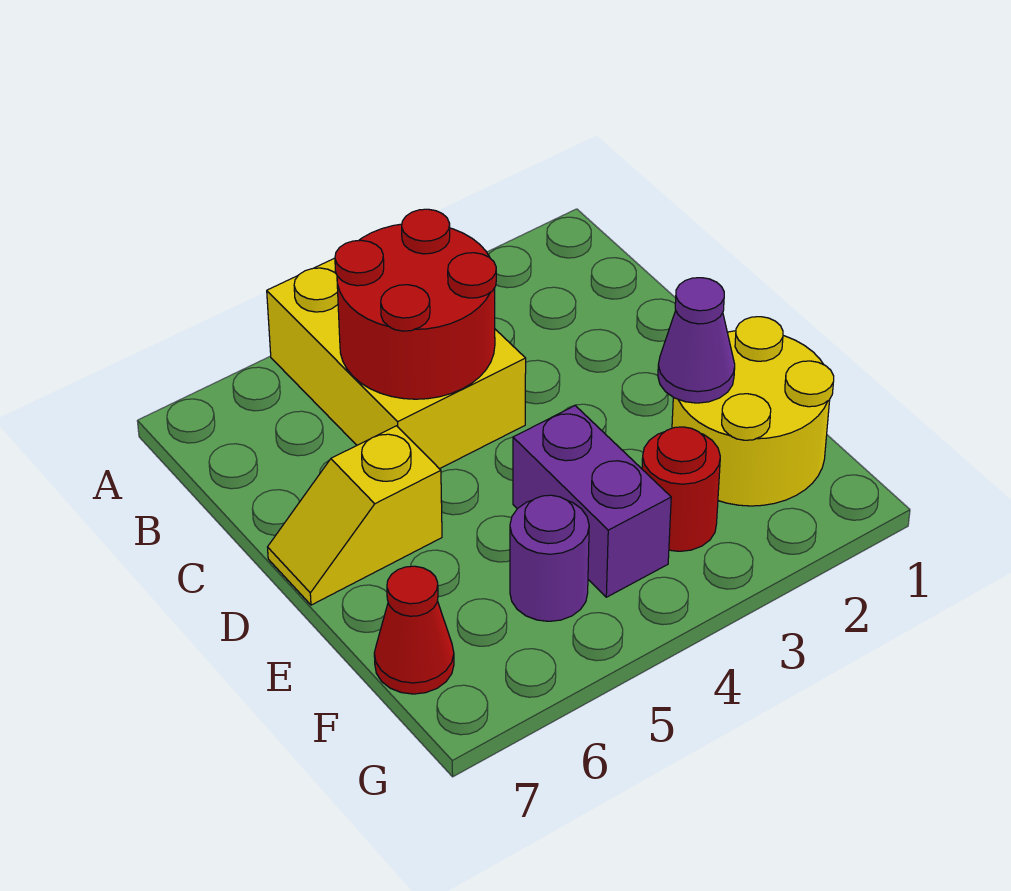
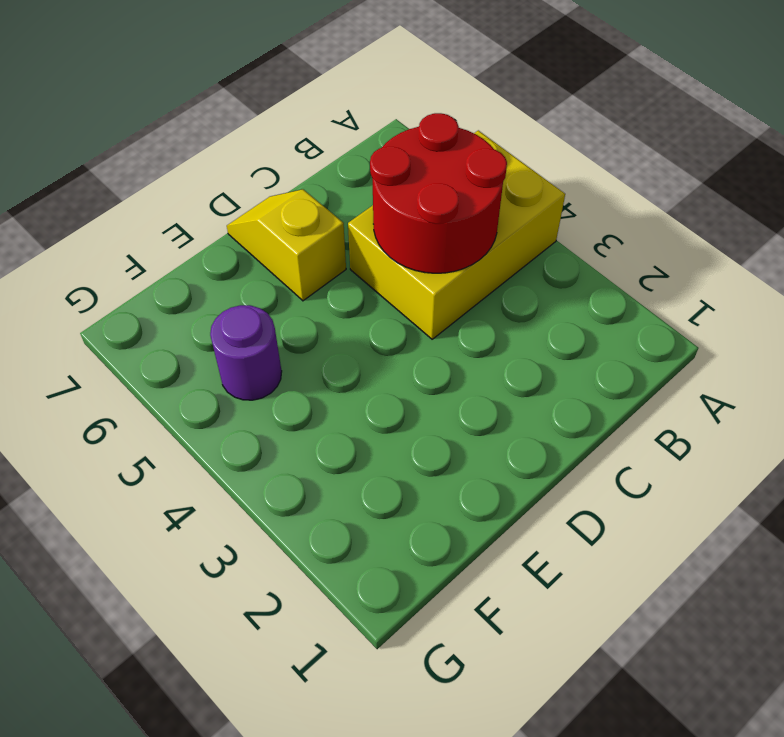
none -> yellow round brick E1:F2 level 1
none -> purple brick E4:F4 level 1

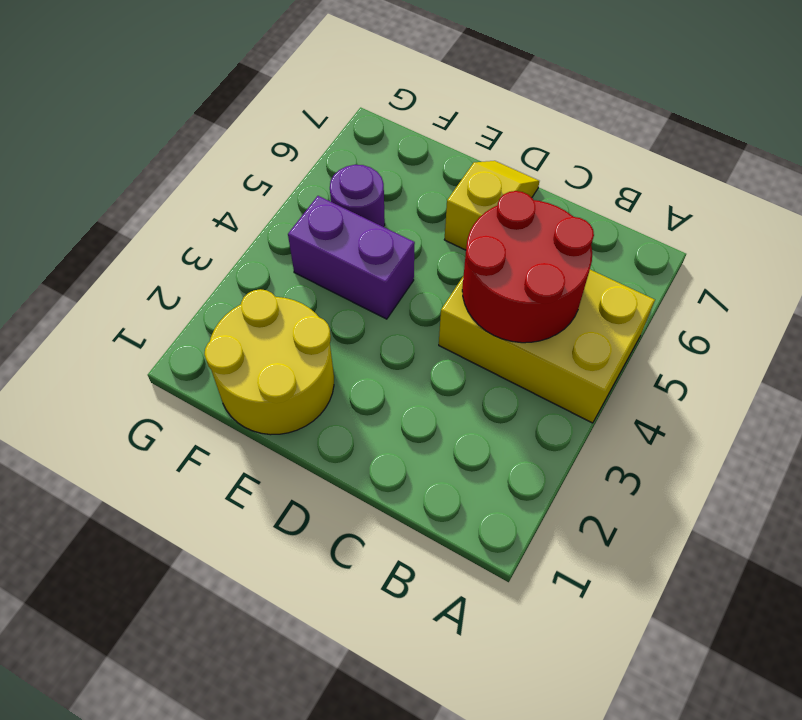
none -> red round brick F3 level 1
none -> red cone F7 level 1

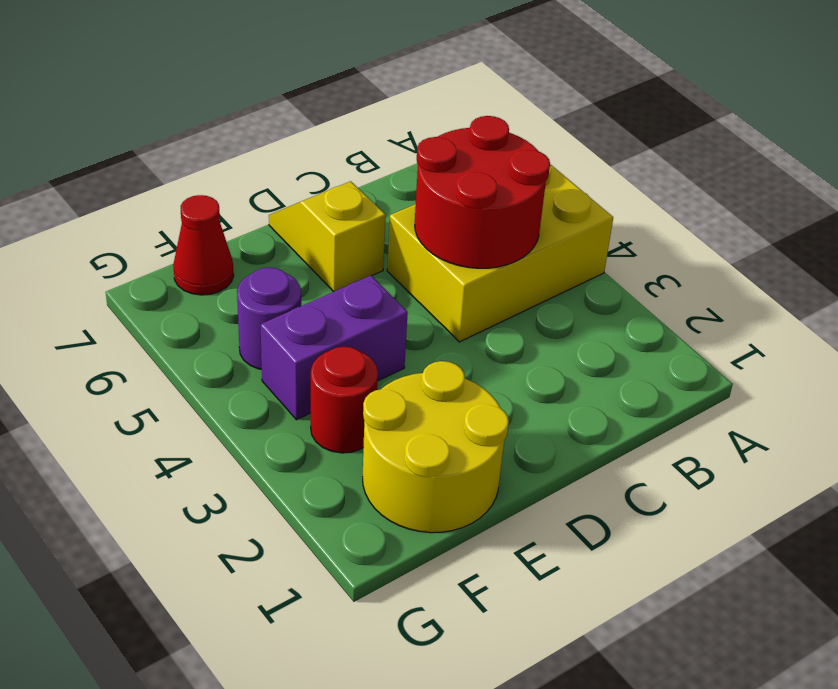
none -> purple cone E2 level 2

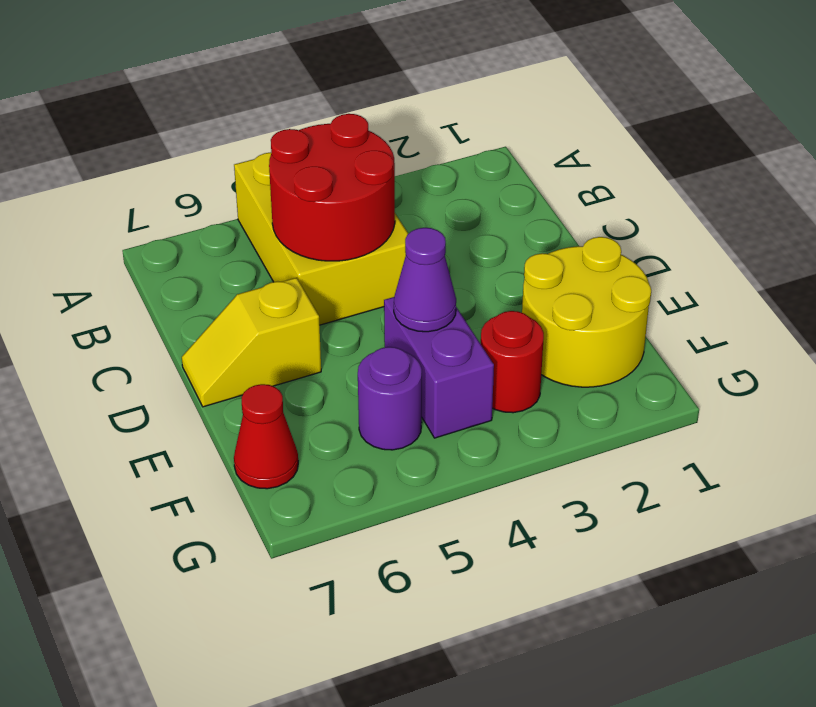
purple cone E4 level 2 -> purple cone E2 level 2

